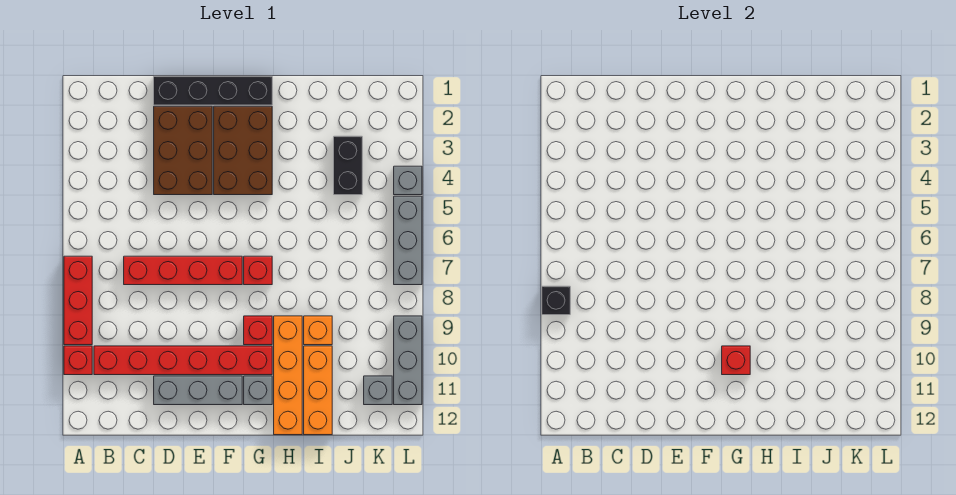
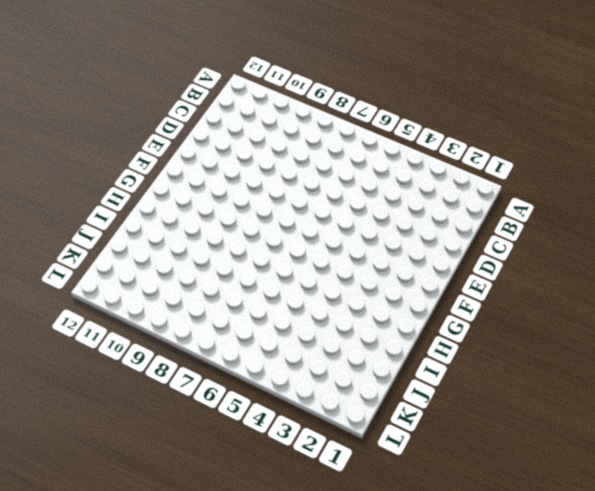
none -> red brick A7:A9 level 1
none -> red brick A10 level 1
none -> red brick B10:G10 level 1

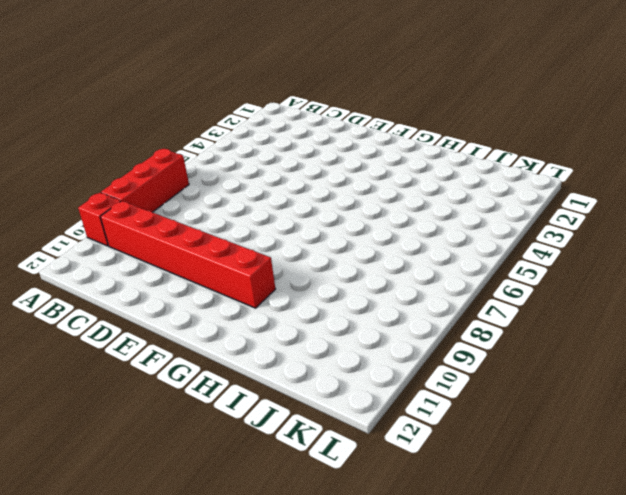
none -> red brick C7:F7 level 1
none -> black brick D1:G1 level 1
none -> brown brick D2:E4 level 1

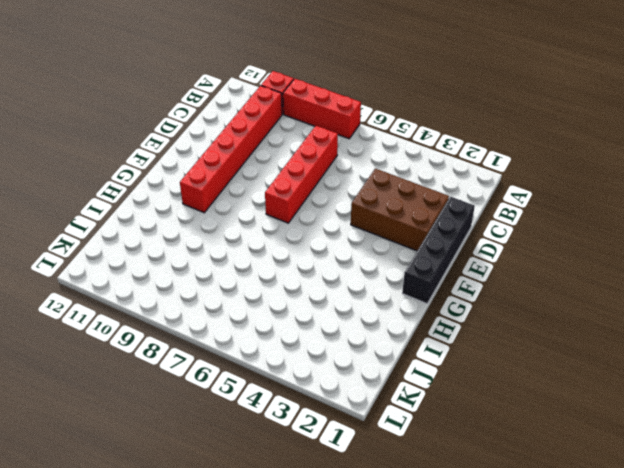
none -> grey brick D11:F11 level 1
none -> brown brick F2:G4 level 1
none -> red brick G7 level 1

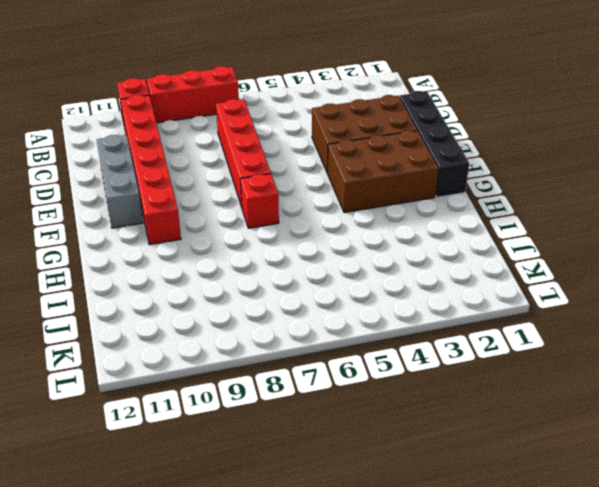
none -> red brick G9 level 1
none -> grey brick G11 level 1
none -> orange brick H9:H12 level 1

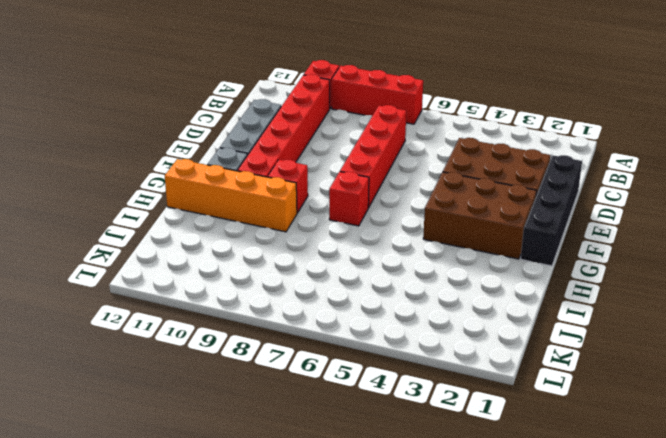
none -> orange brick I9 level 1
none -> orange brick I10:I12 level 1
none -> black brick J3:J4 level 1

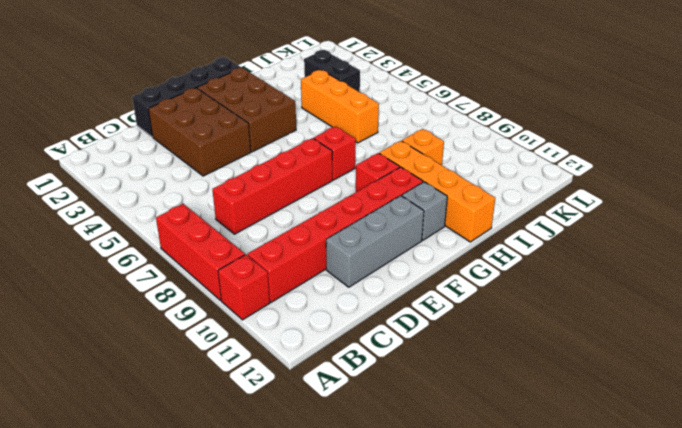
orange brick I4:I6 level 1 -> orange brick I10:I12 level 1
none -> grey brick K11 level 1
none -> grey brick L4 level 1
none -> grey brick L5:L7 level 1

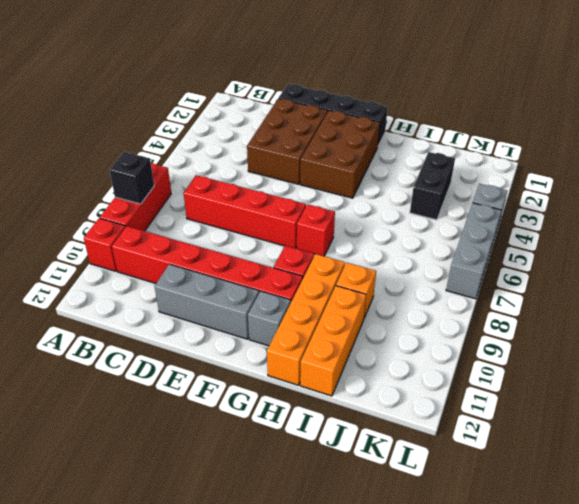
none -> grey brick K11 level 1
none -> grey brick L9:L11 level 1
none -> red brick G10 level 2

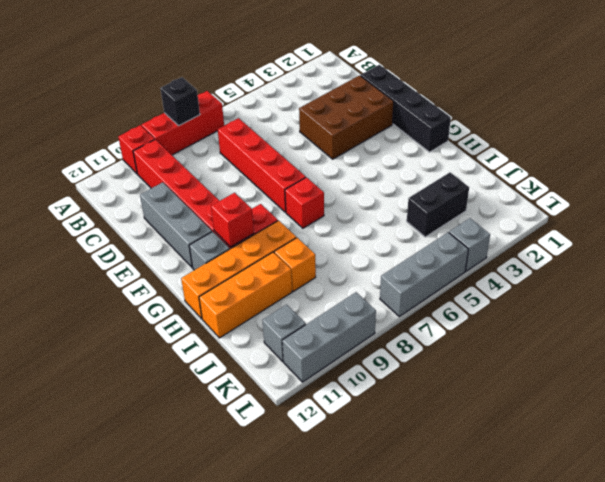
none -> brown brick F2:G4 level 1

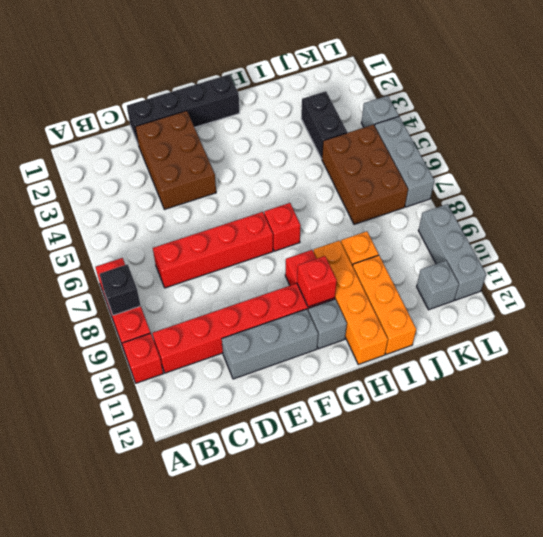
brown brick J5:K7 level 1 -> brown brick F2:G4 level 1

